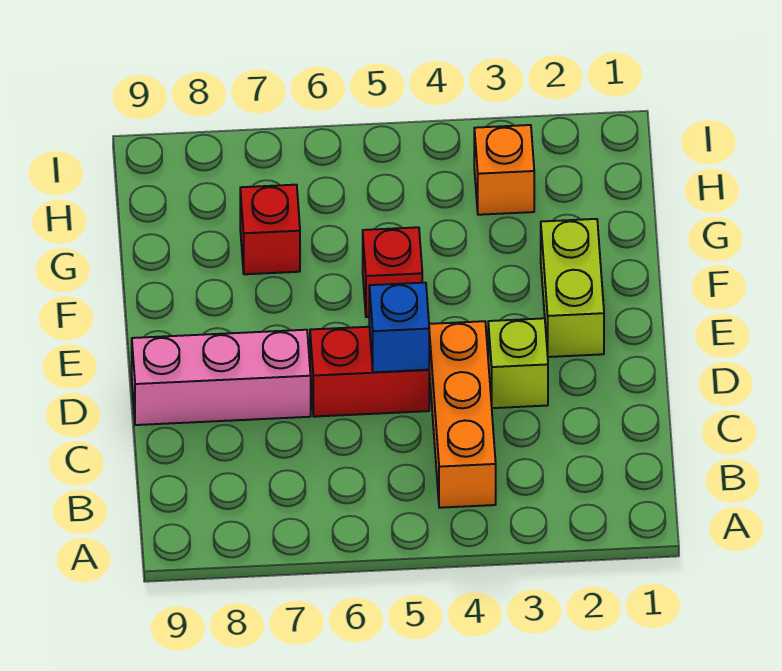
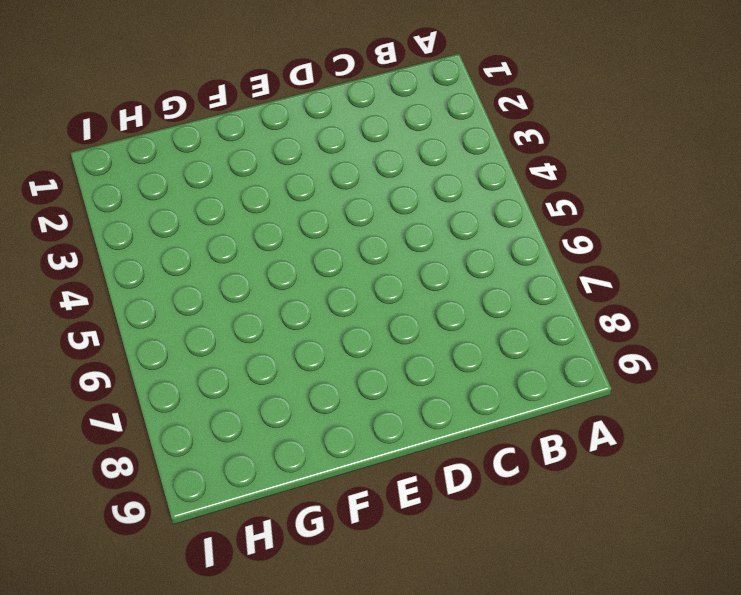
none -> orange brick B4:D4 level 1
none -> lime brick D3 level 1

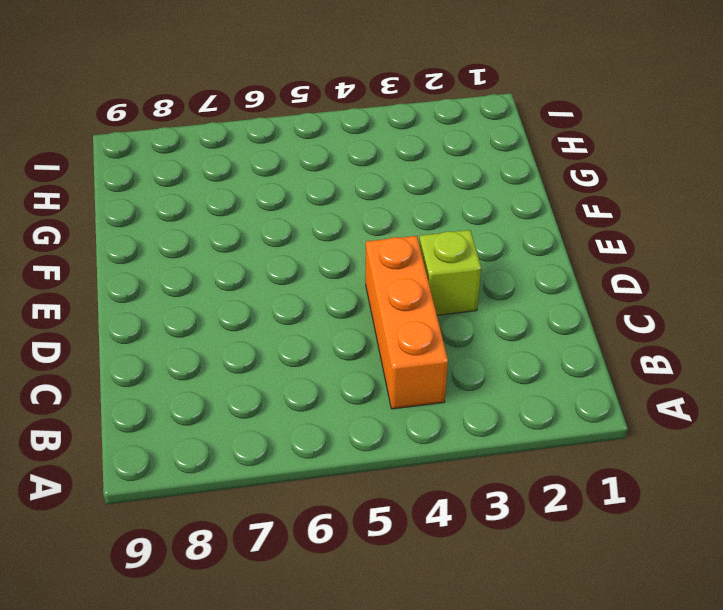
none -> red brick D5:D6 level 1
none -> pink brick D7:D9 level 1

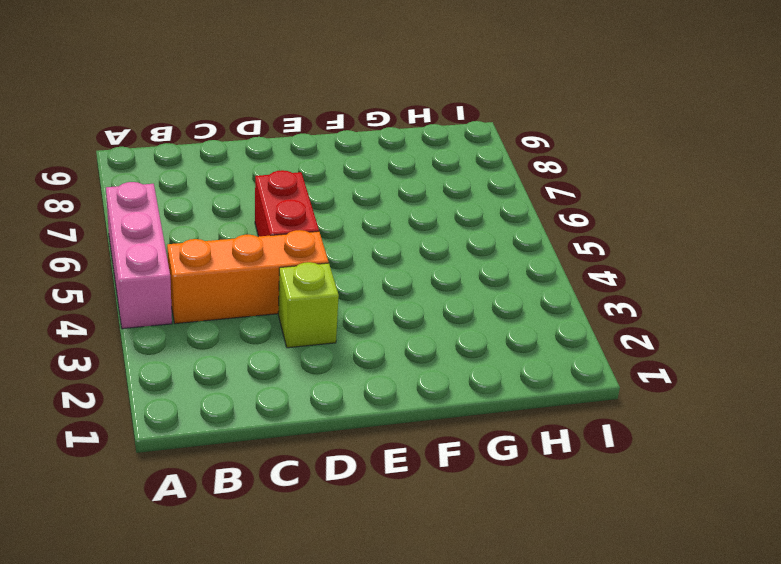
pink brick A4:A6 level 1 -> pink brick D7:D9 level 1
none -> lime brick E2:F2 level 1
none -> red brick F5 level 1

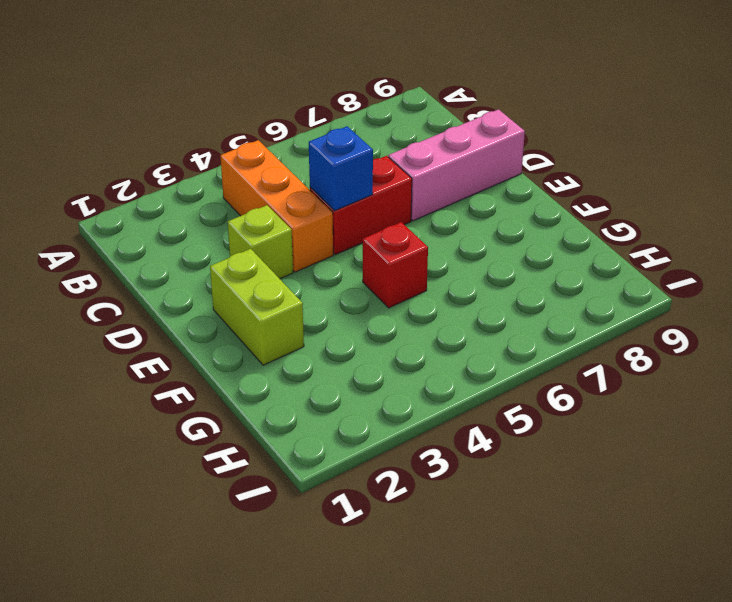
none -> red brick G7 level 1
none -> orange brick H3 level 1

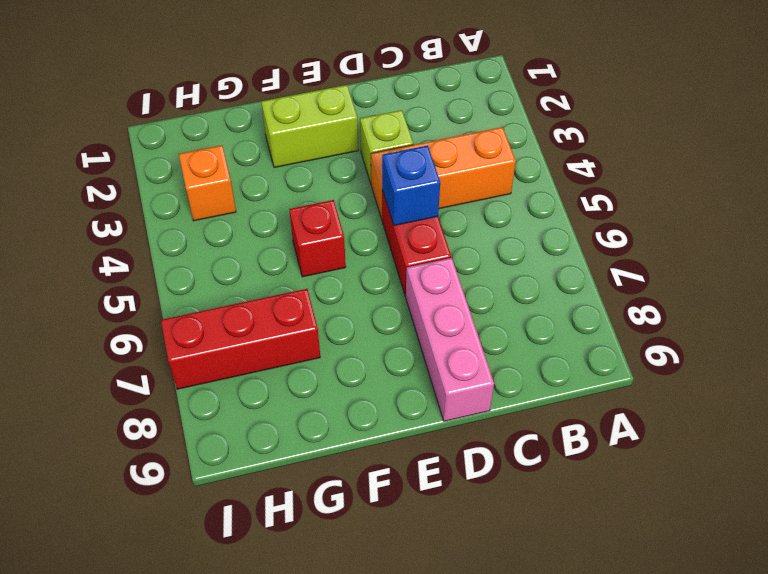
red brick G7:I7 level 1 -> red brick G7 level 1

